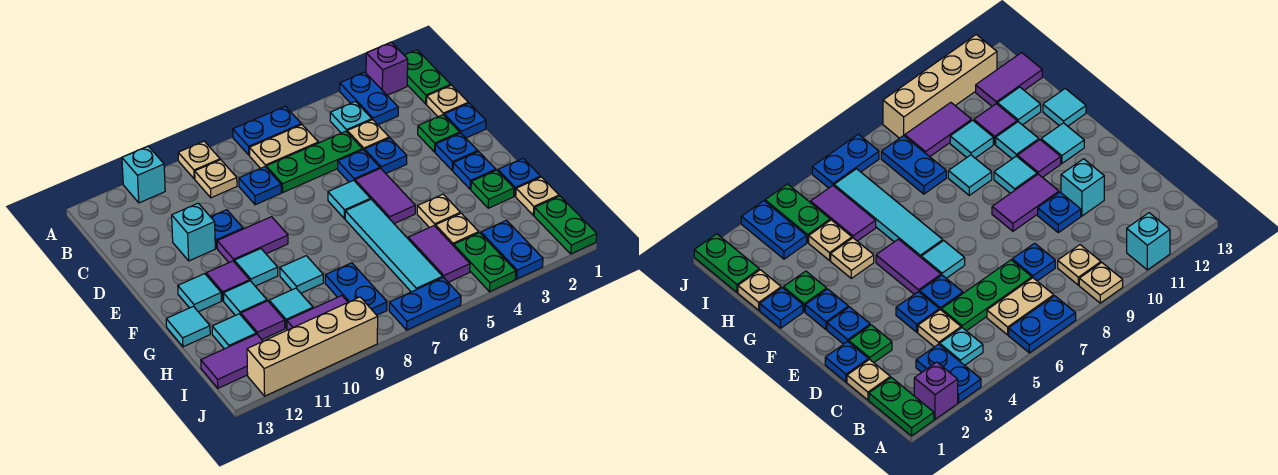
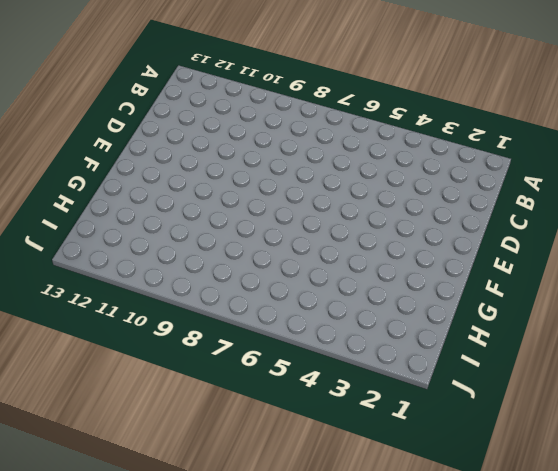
none -> green plate A1:B1 level 1
none -> purple brick A2 level 1
none -> blue plate A3:B3 level 1
none -> blue plate A6:A7 level 1

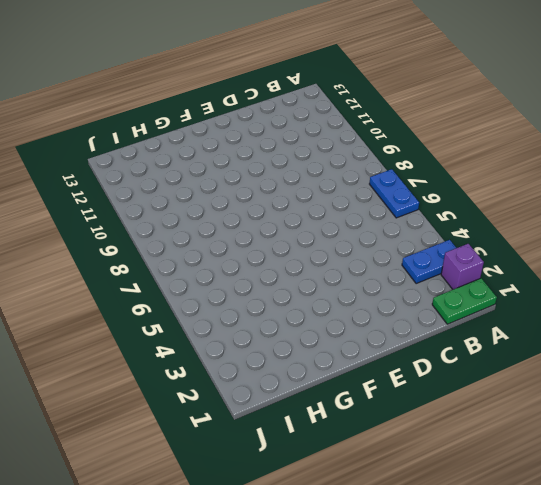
none -> tan plate A9 level 1
none -> cyan brick A11 level 1
none -> cyan plate B4 level 1
none -> tan plate B6:B7 level 1

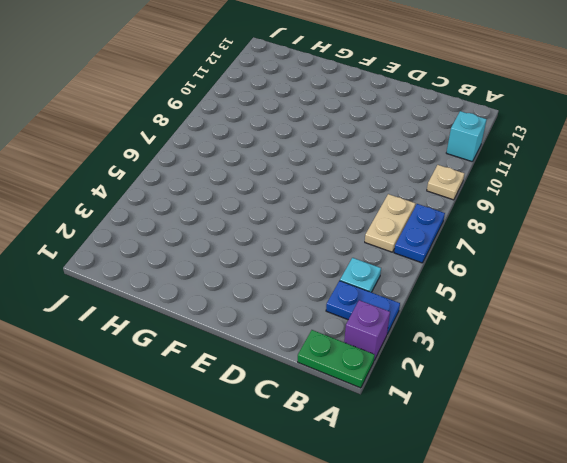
none -> tan plate B9 level 1
none -> tan plate C1 level 1
none -> tan plate C4 level 1
none -> green plate C5:C7 level 1

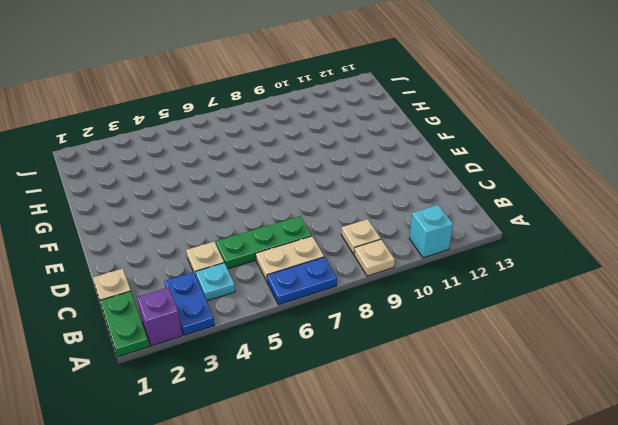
none -> blue plate C8 level 1
none -> blue plate D1 level 1
none -> green plate D2 level 1
none -> blue plate D4 level 1

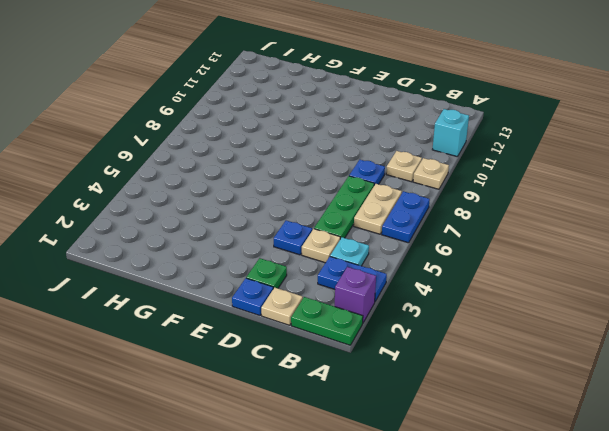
none -> blue plate D5 level 1
none -> blue plate D10 level 1
none -> cyan brick D11 level 1
none -> blue plate E2 level 1

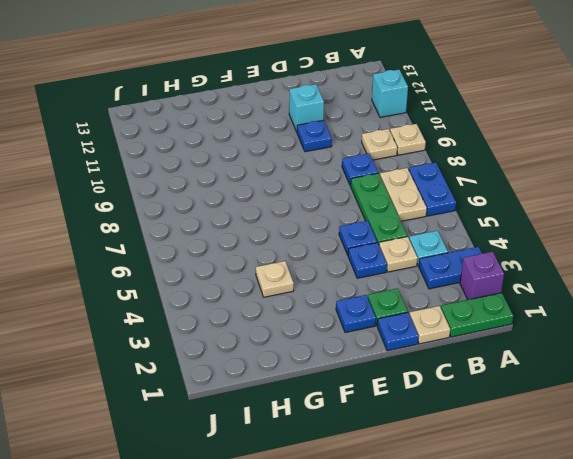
none -> purple tile E5:F5 level 1
none -> cyan tile E6 level 1
none -> purple tile E9:E10 level 1
none -> blue plate F2 level 1

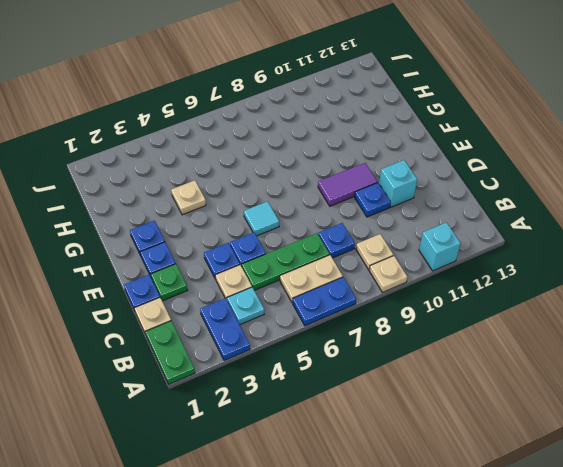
none -> purple brick A2 level 1
none -> purple tile E5:F5 level 1
none -> cyan tile F6:I6 level 1
none -> cyan tile F10 level 1

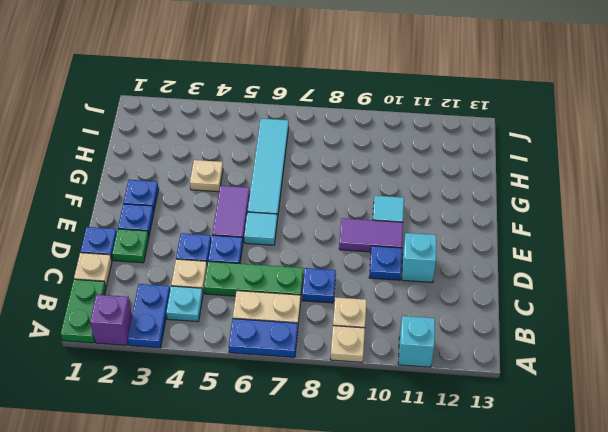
none -> purple tile F11 level 1
none -> cyan tile F12 level 1
none -> blue plate G1 level 1
none -> green plate G2 level 1

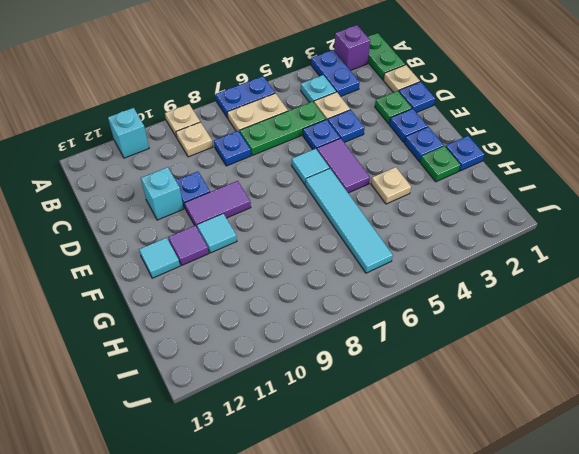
none -> cyan tile G9 level 1
none -> cyan tile G11 level 1
none -> cyan tile G13 level 1
none -> tan plate H1 level 1

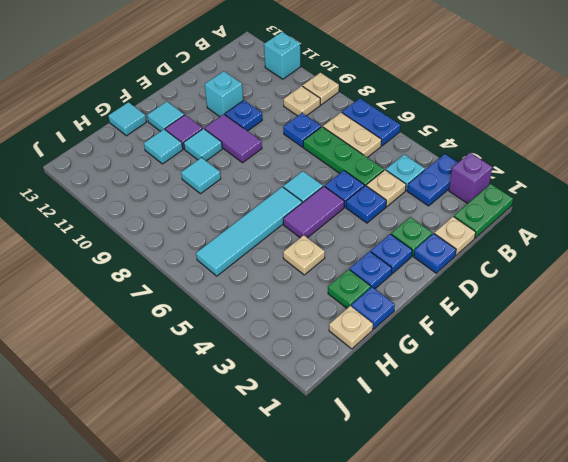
none -> tan plate H4 level 1
none -> purple tile H5:I5 level 1
none -> blue plate H8:I8 level 1
none -> cyan tile H10 level 1

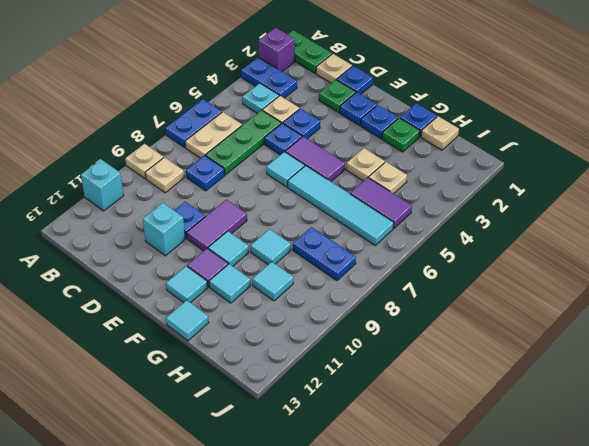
none -> purple tile H11 level 1
none -> cyan tile H12 level 1
none -> green plate I1:J1 level 1
none -> blue plate I3:J3 level 1

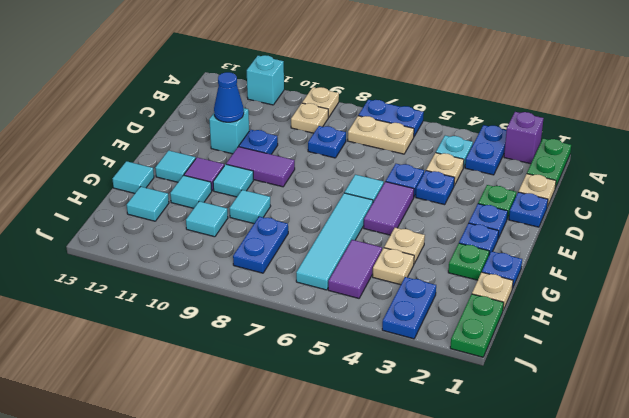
blue cone D11 level 2 -> none
none -> green plate C5:C7 level 1
none -> purple tile H11 level 1
none -> green plate I4:J4 level 1
none -> purple tile I9:I10 level 1

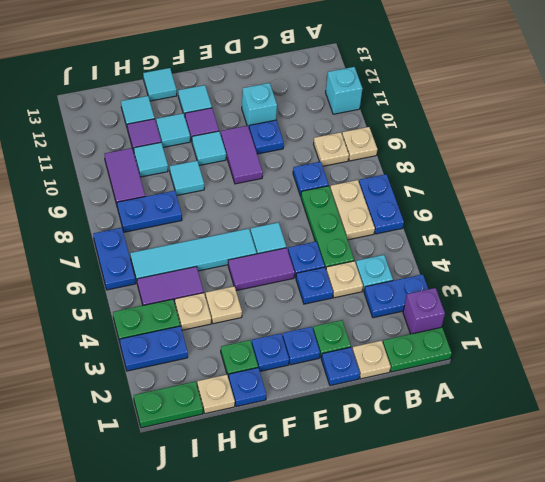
none -> purple tile I12:I13 level 1
none -> tan brick J9:J12 level 1

